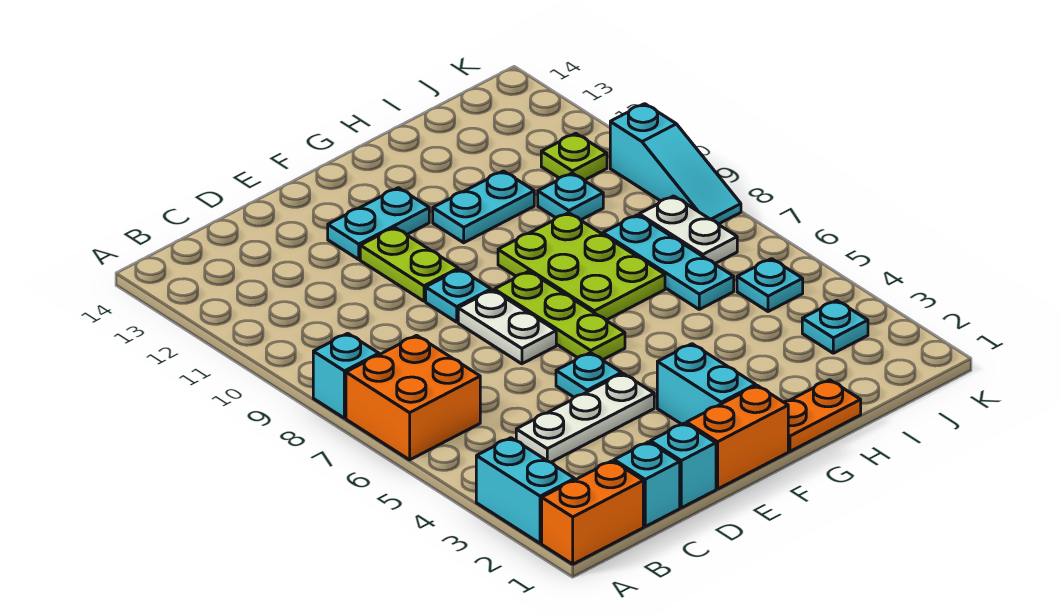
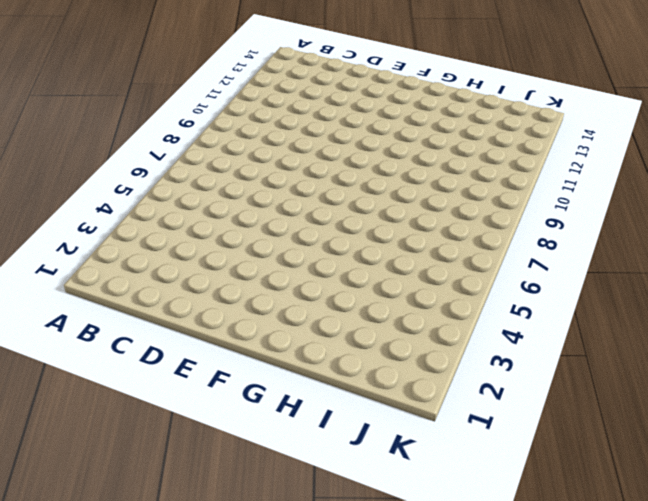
none -> orange brick A1:B1 level 1
none -> cyan brick A2:A3 level 1
none -> orange brick A6:B7 level 1

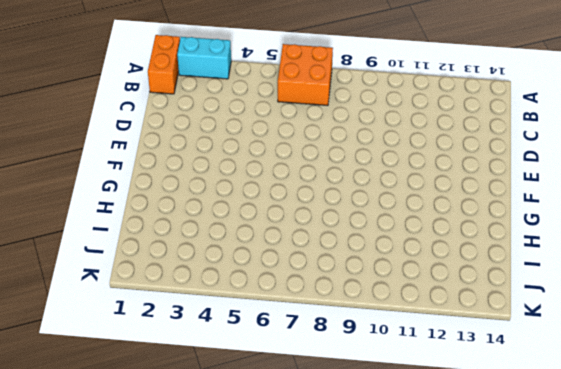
none -> cyan brick A8 level 1
none -> cyan brick C1 level 1
none -> white plate C4:E4 level 1

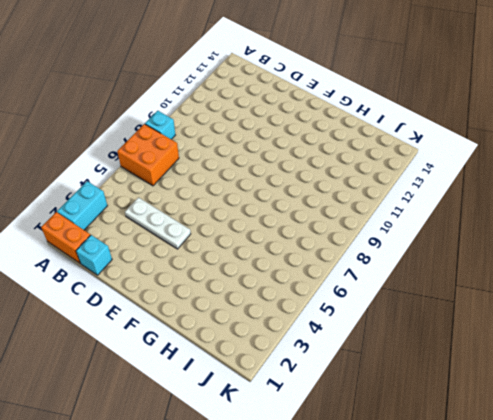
none -> cyan brick D1 level 1
none -> orange brick E1:F1 level 1
none -> cyan plate E5 level 1

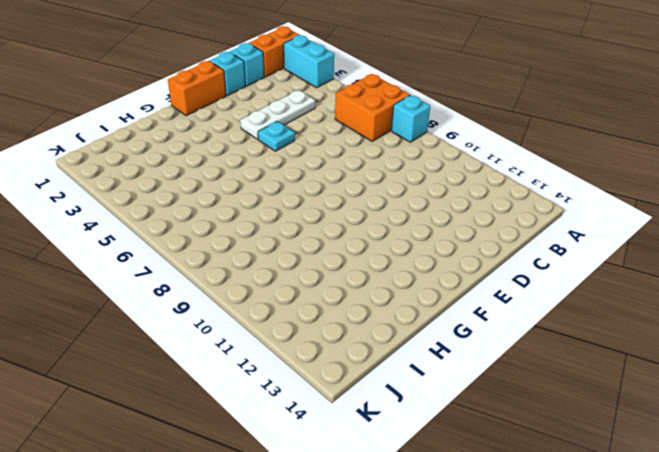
none -> white plate E7:E8 level 1
none -> cyan plate E9 level 1
none -> lime plate E10:E11 level 1

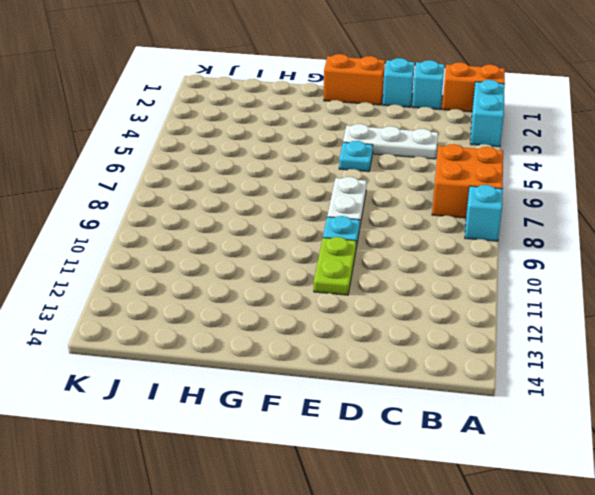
none -> cyan plate E12:F12 level 1
none -> cyan brick F2:F3 level 1
none -> lime plate F6:F8 level 1

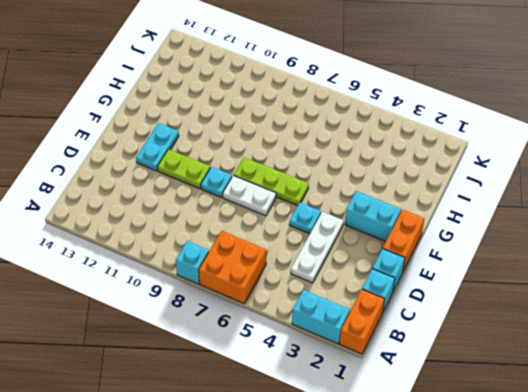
none -> orange plate G1:H1 level 1
none -> lime plate G7:H9 level 1
none -> cyan plate G11:H11 level 1

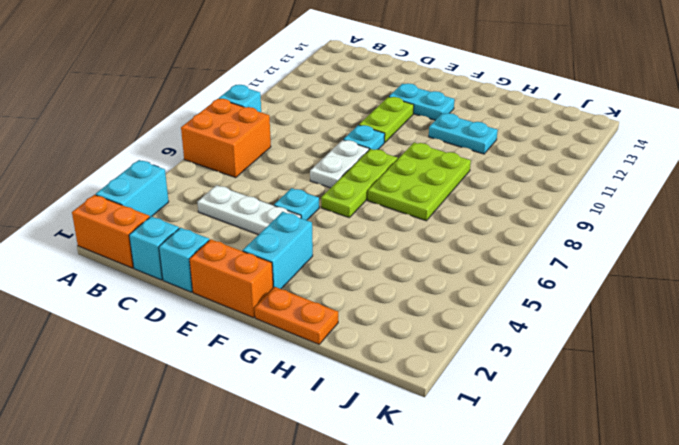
none -> cyan plate I6:I8 level 1
none -> cyan plate I10 level 1
none -> cyan plate J3 level 1

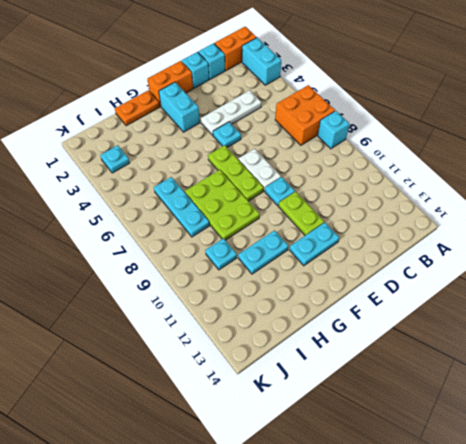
none -> cyan plate J5 level 1
none -> white plate J7:J8 level 1
none -> lime plate J11 level 1

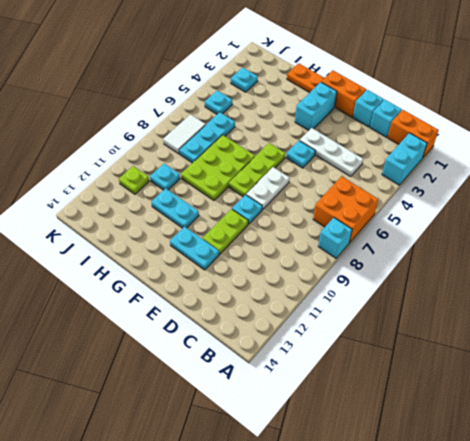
white tile J7:J8 level 1 -> white plate J7:J8 level 1
none -> cyan slope K8:K10 level 1 top 10

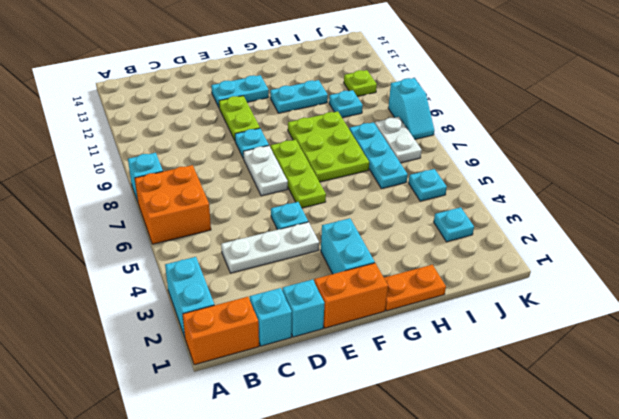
cyan slope K8:K9 level 1 top 9 -> cyan slope K8:K10 level 1 top 10

